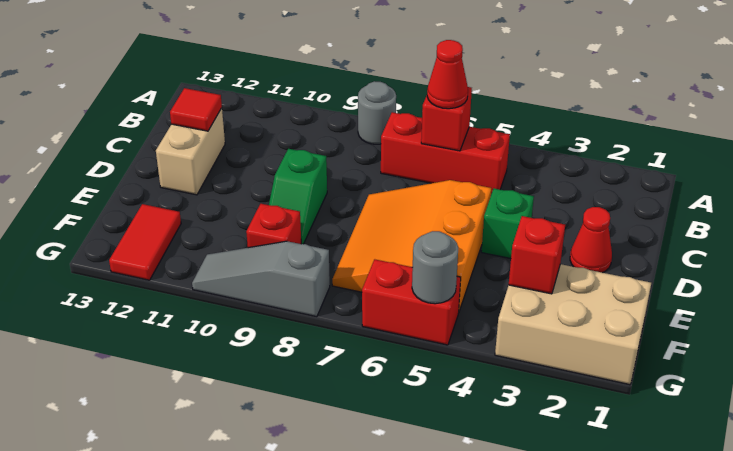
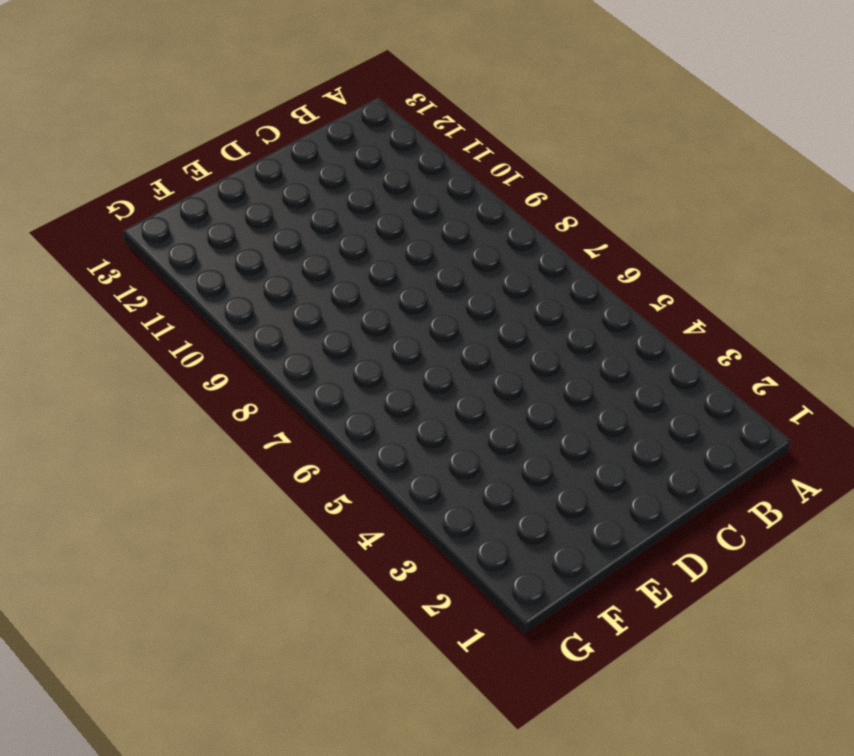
none -> grey round brick A8 level 1
none -> red brick B5:B7 level 1
none -> tan brick C12:D12 level 1

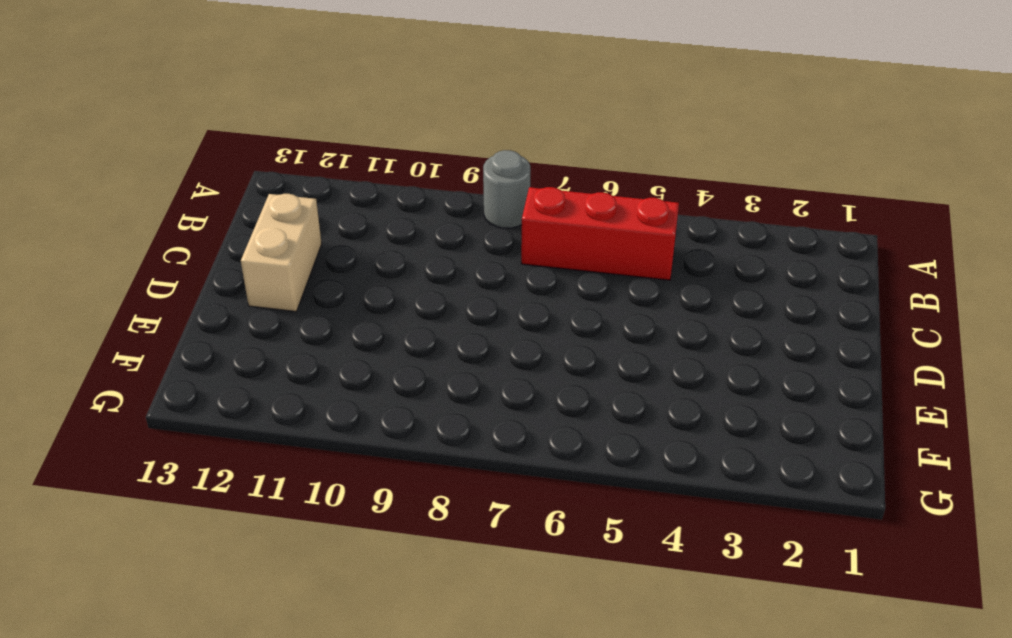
none -> red cone D2 level 1
none -> green brick D4 level 1
none -> orange slope D5:F7 level 1 top 5

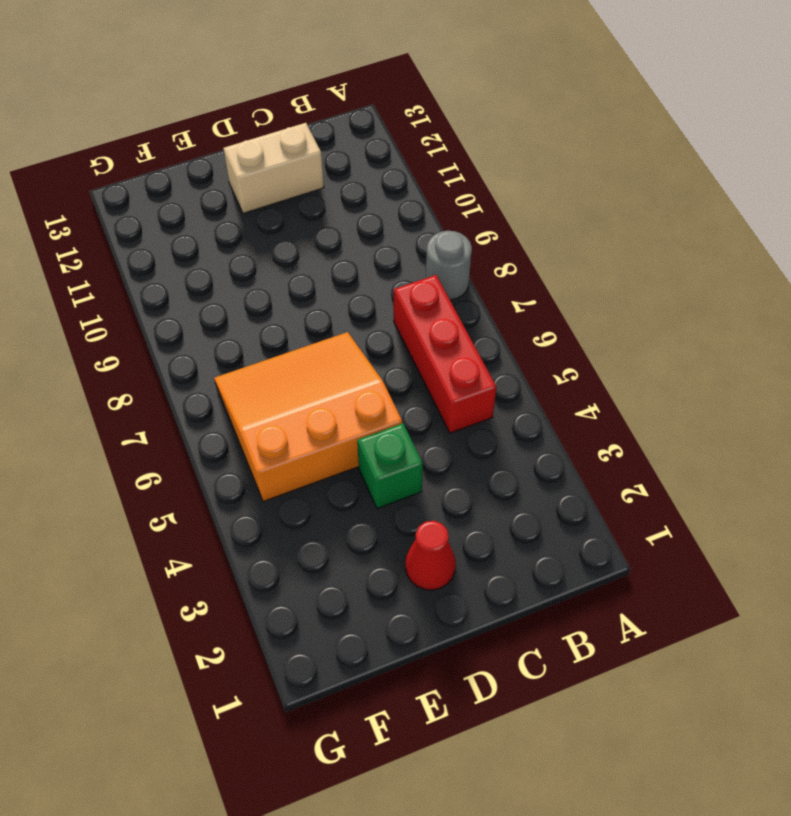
none -> green slope D9:E9 level 1 top D
none -> tan brick F1:G3 level 1
none -> red brick F9 level 1

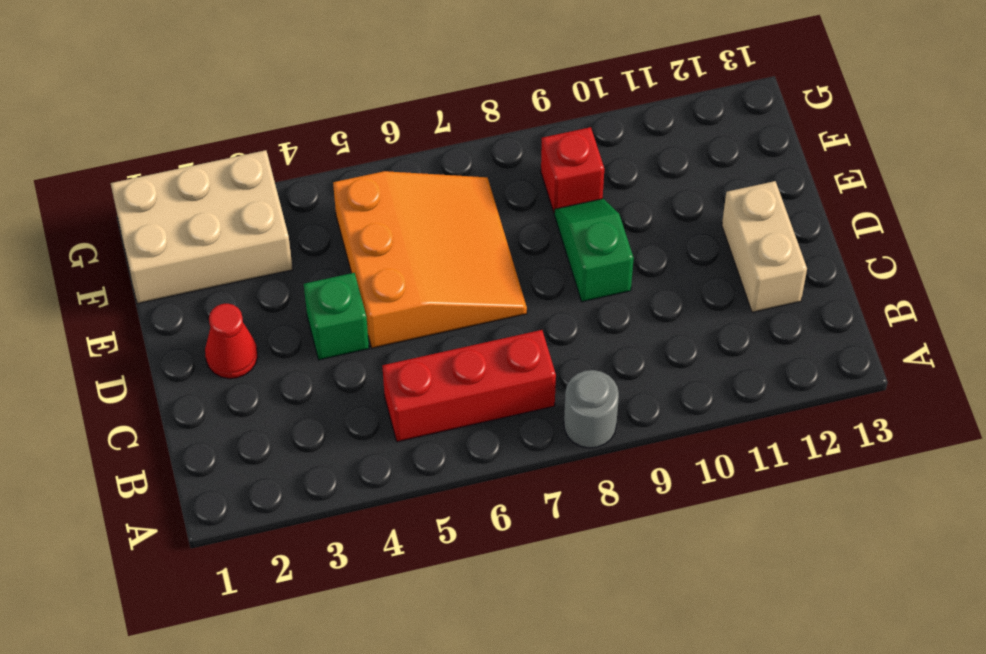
none -> red tile F12:G12 level 1
none -> red brick G5:G6 level 1
none -> grey slope G8:G10 level 1 top 8

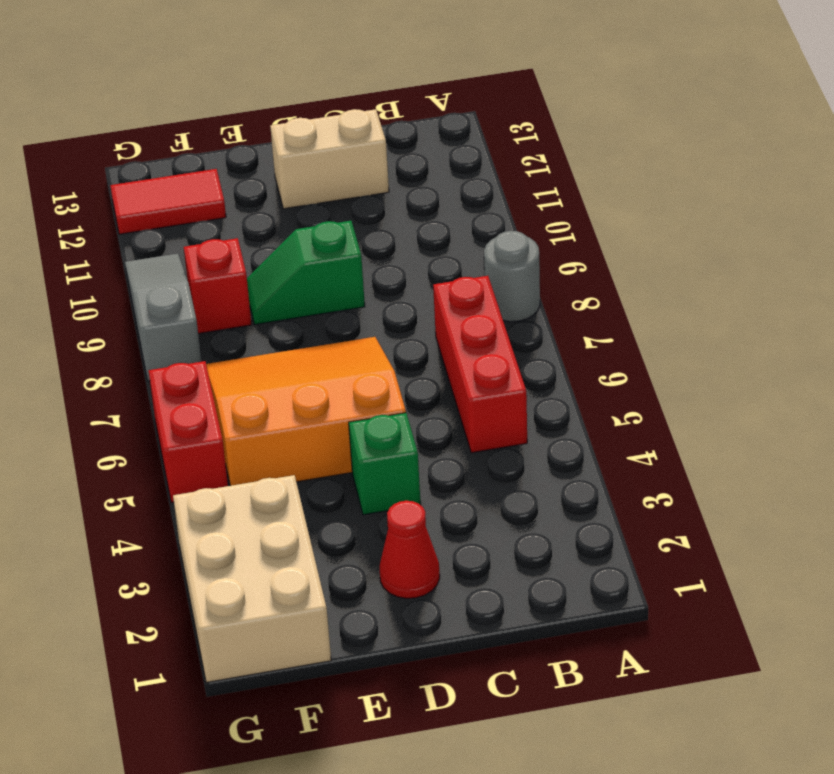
none -> red brick B6 level 2
none -> red tile C12 level 2
none -> red brick F3 level 2

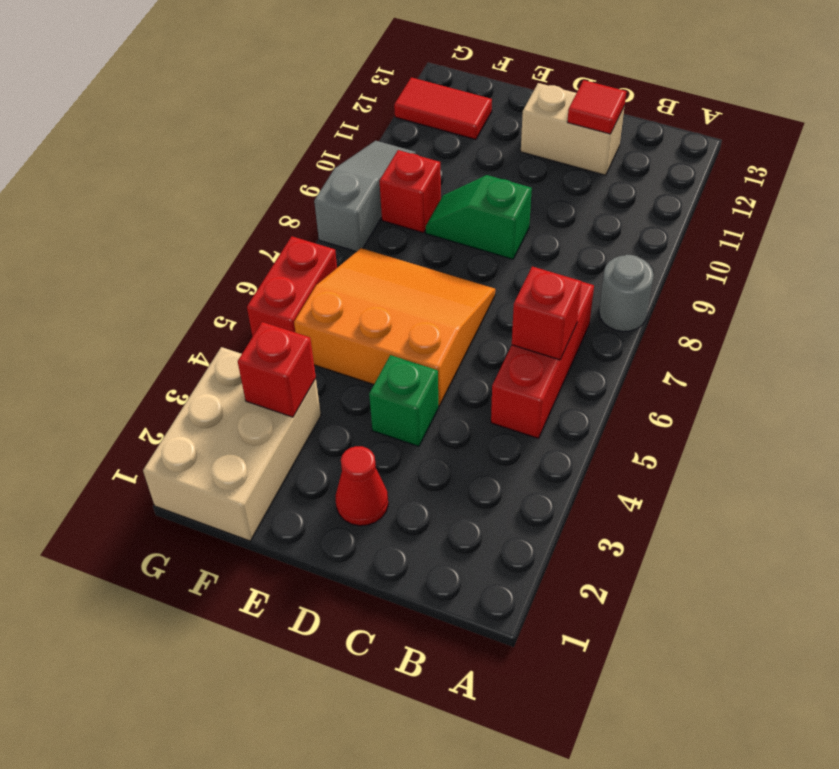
none -> grey round brick G5 level 2
none -> red cone B6 level 3

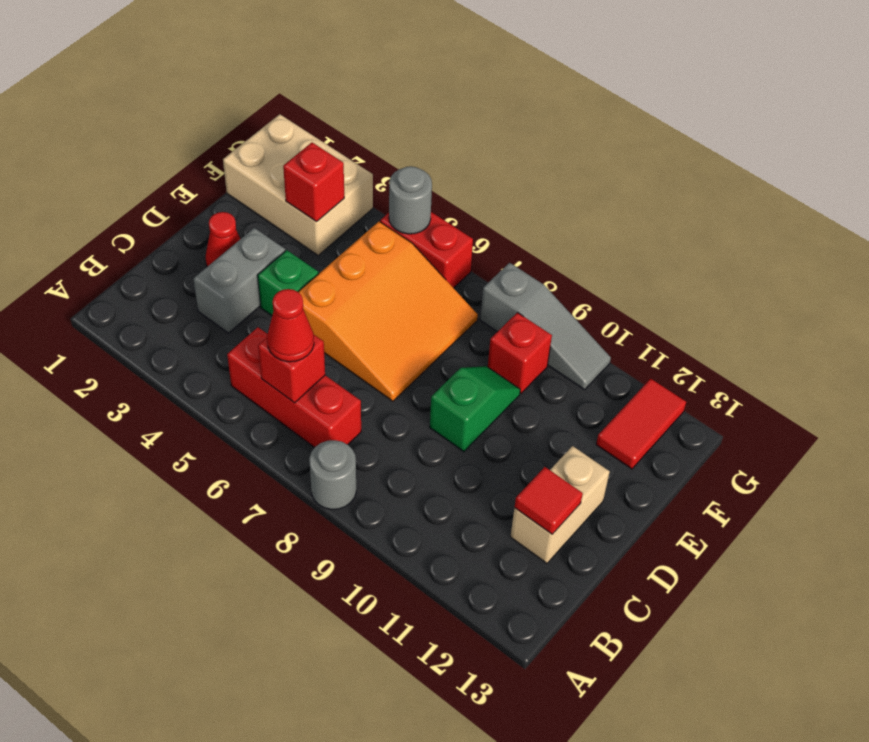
grey brick C3:D3 level 1 -> none

